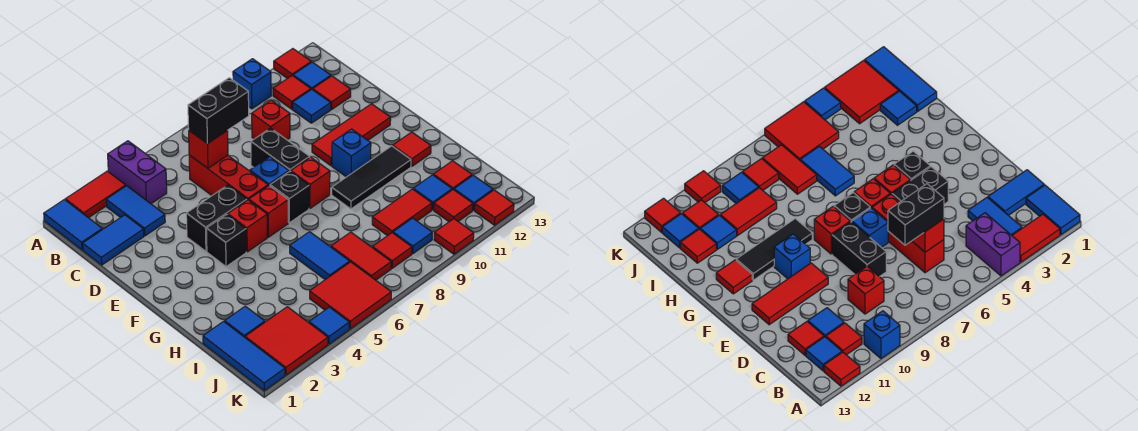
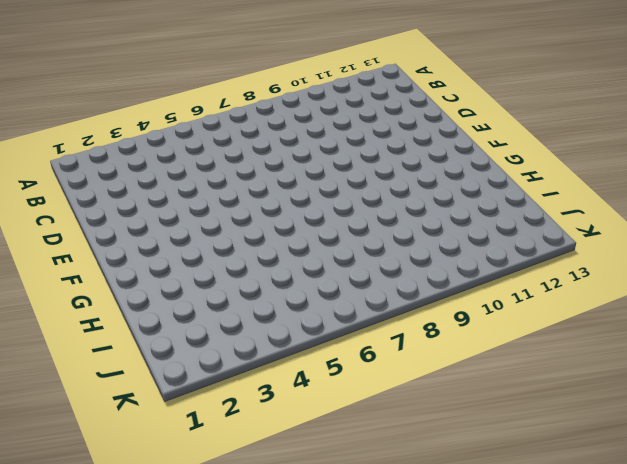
none -> blue tile A1:B1 level 1
none -> red tile A2:A3 level 1
none -> purple brick A4:B4 level 1
none -> blue brick A10 level 1

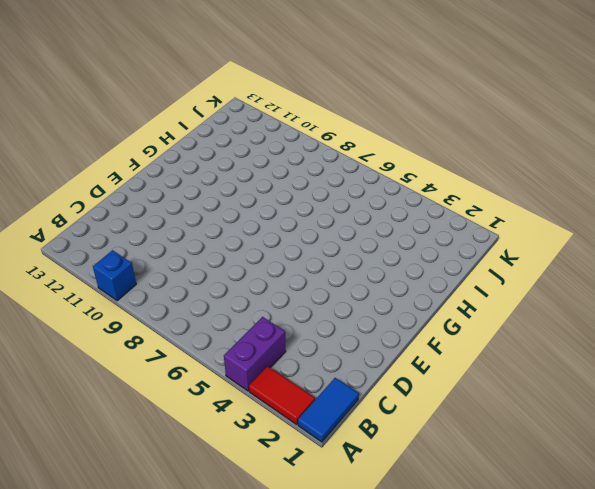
none -> red tile A12 level 1
none -> blue tile B3:C3 level 1
none -> red tile B11 level 1
none -> blue tile B12 level 1

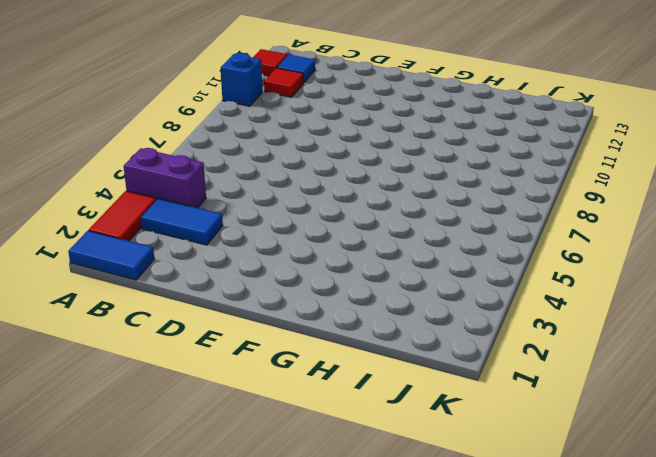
none -> blue tile C1:C2 level 1
none -> red brick C6:E6 level 1
none -> red brick C9 level 1
none -> blue tile C11 level 1

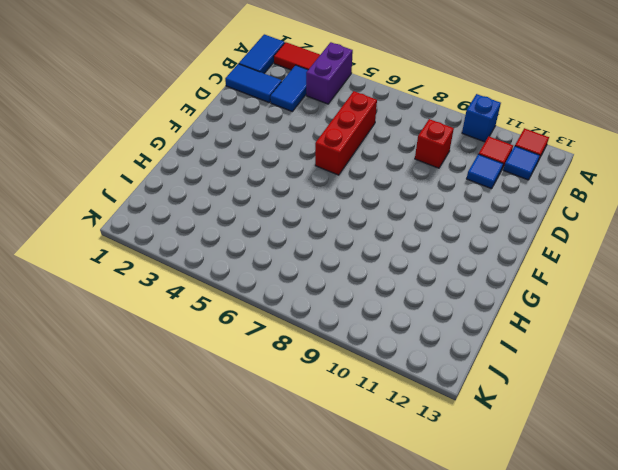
none -> red tile C12 level 1
none -> black brick D8:E8 level 1
none -> black brick E4:E5 level 1
none -> blue brick E7 level 1

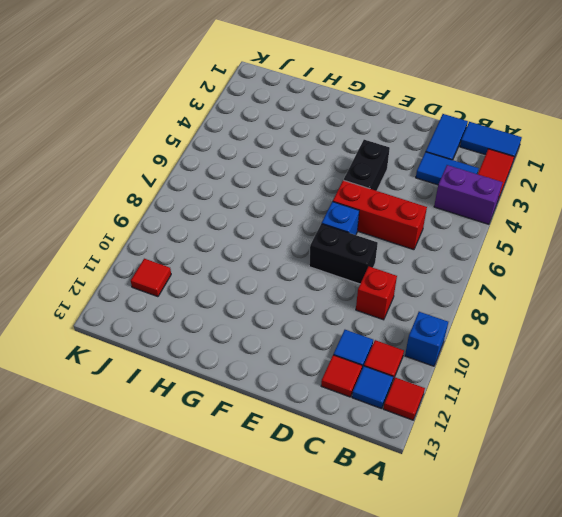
none -> red tile E10:E12 level 1
none -> black brick F4 level 1
none -> red brick F5 level 1
none -> red brick F6 level 1

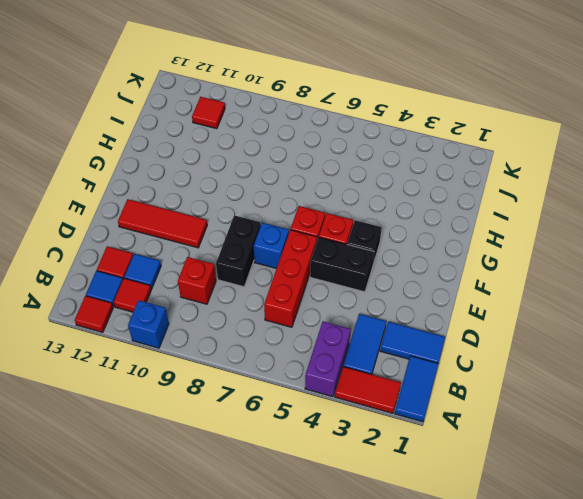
none -> black brick F7 level 1
none -> red brick F8 level 1
none -> blue brick F10 level 1
none -> black tile G9:G11 level 1

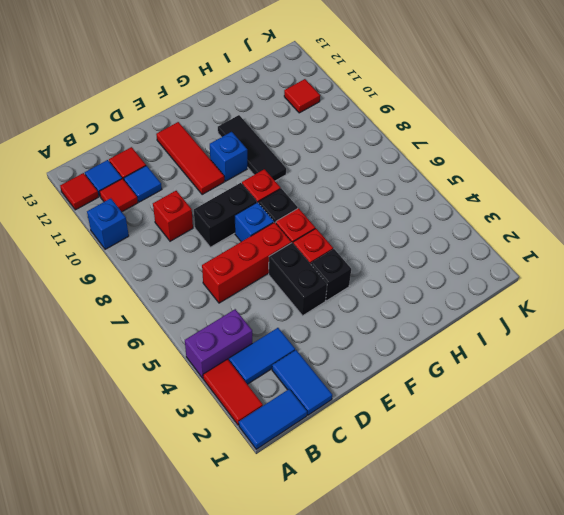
none -> red tile G12 level 1
none -> blue tile H6:I6 level 1
none -> blue tile I1:K1 level 1
none -> blue tile I2 level 1

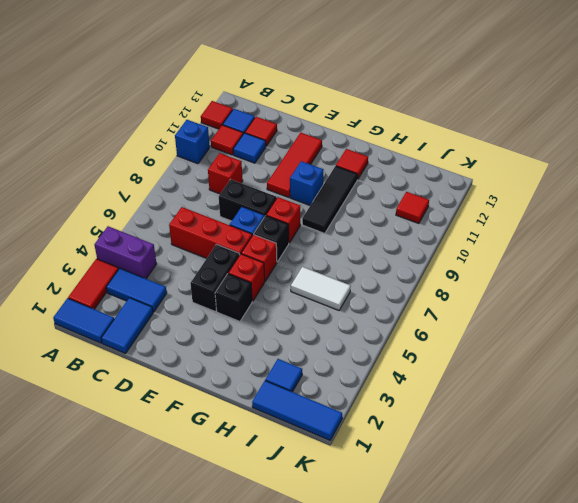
white tile H6:I6 level 1 -> blue tile H6:I6 level 1
none -> red tile I7:J7 level 1
none -> red tile I9:I10 level 1
none -> blue tile I11 level 1
none -> red tile I12 level 1

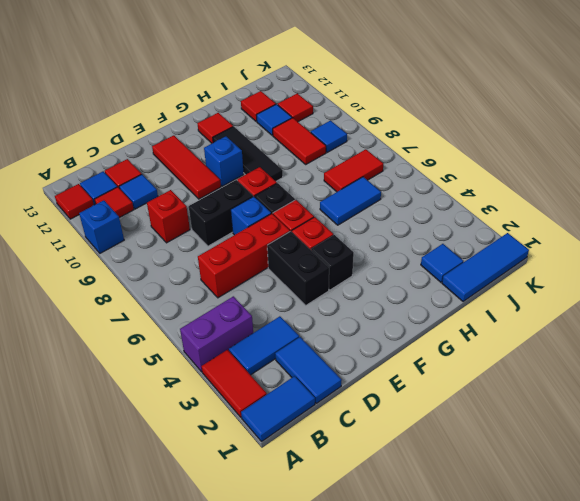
none -> red tile J2:K3 level 1
none -> red tile J5:K6 level 1
none -> red tile J8 level 1
none -> blue tile J12 level 1

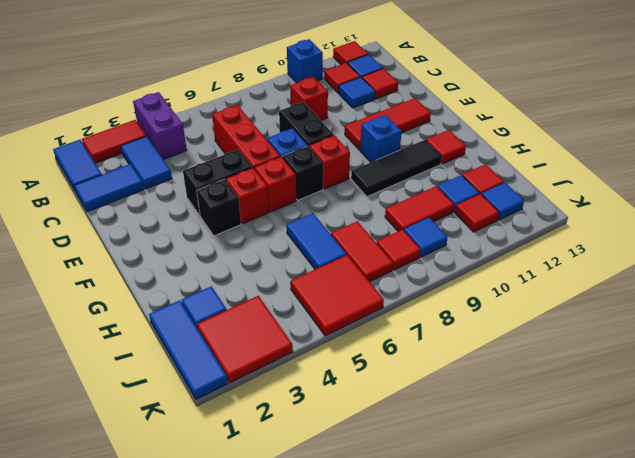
none -> blue tile K4 level 1
none -> red tile K10 level 1
none -> red tile K12 level 1
none -> red brick C6 level 2

